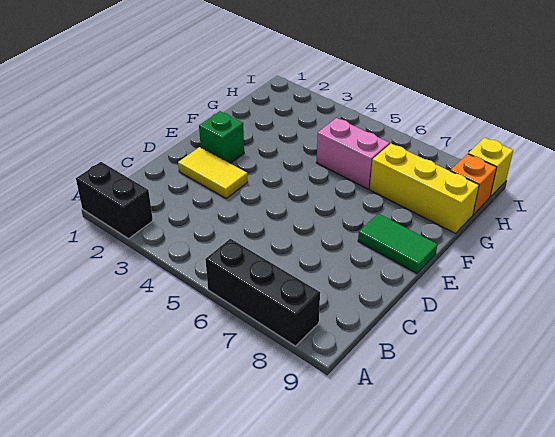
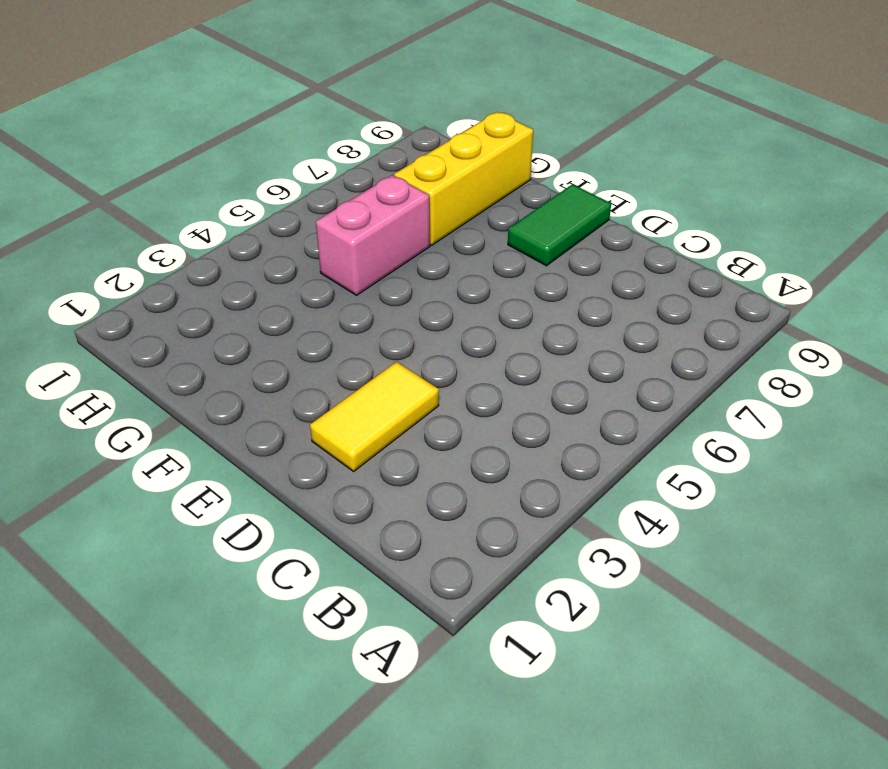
none -> black brick A1:A2 level 1
none -> black brick A6:A8 level 1

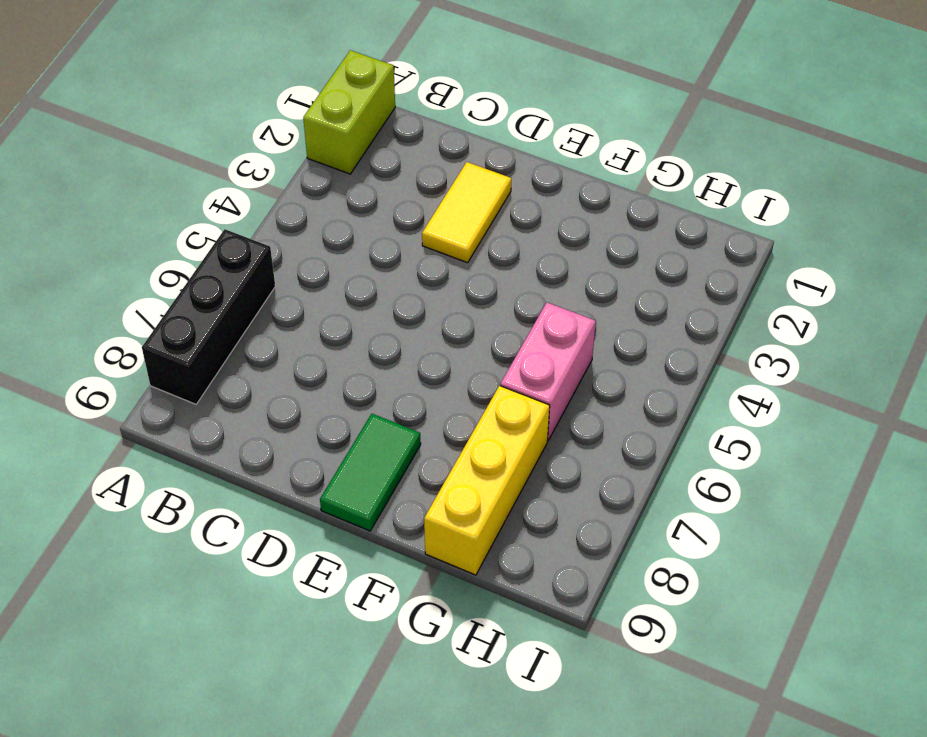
lime brick A1:A2 level 1 -> black brick A1:A2 level 1
none -> green brick E2 level 1
none -> orange brick H9 level 1

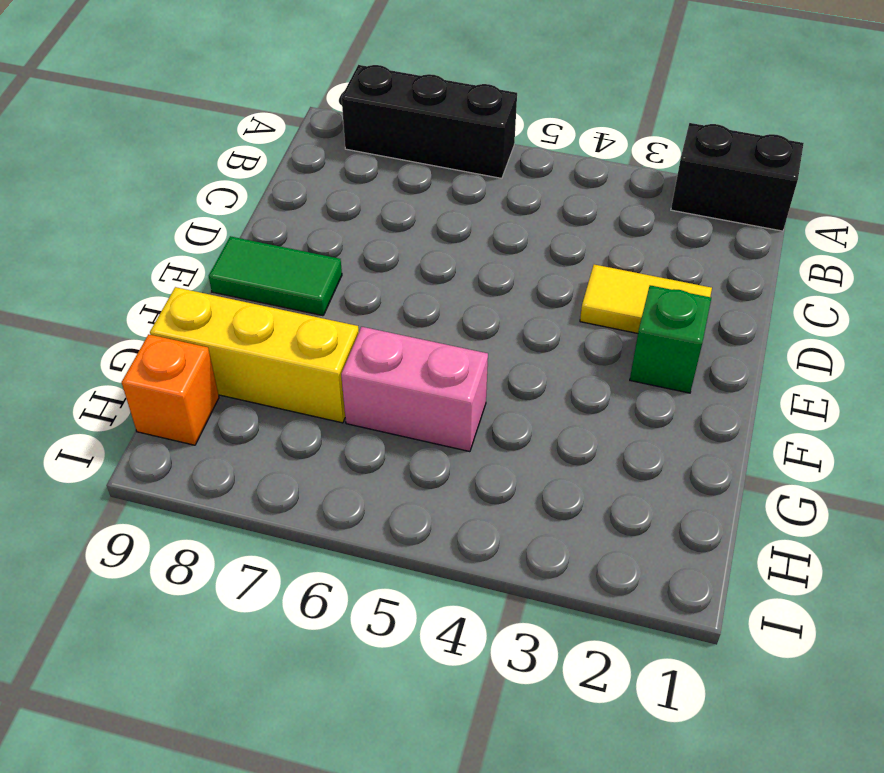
none -> yellow brick I9 level 1

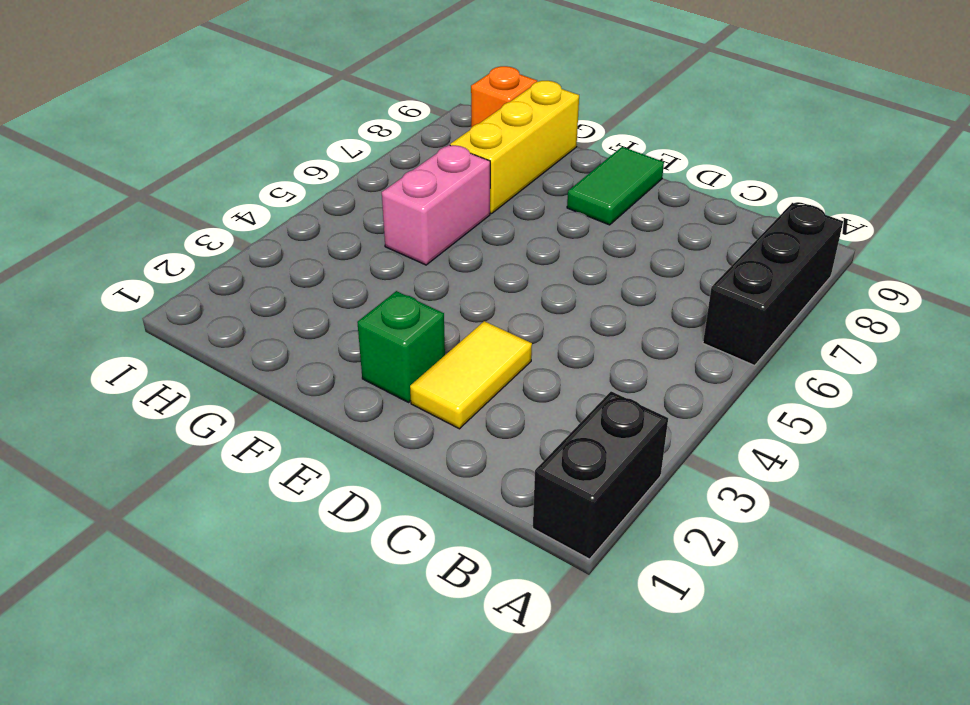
none -> yellow brick I9 level 1

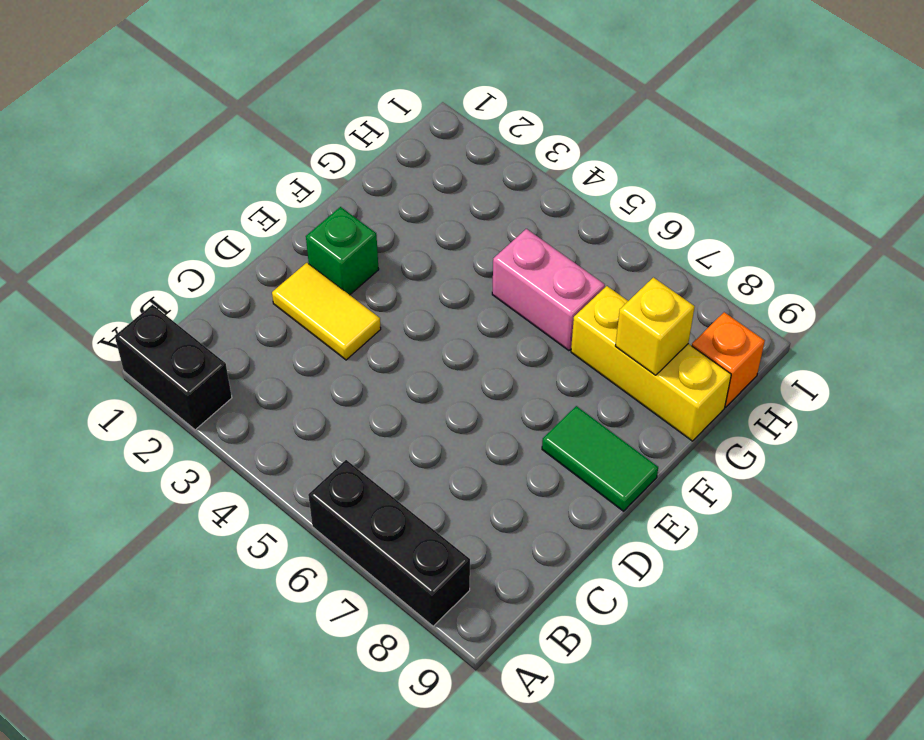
yellow brick G8 level 2 -> yellow brick I9 level 1

